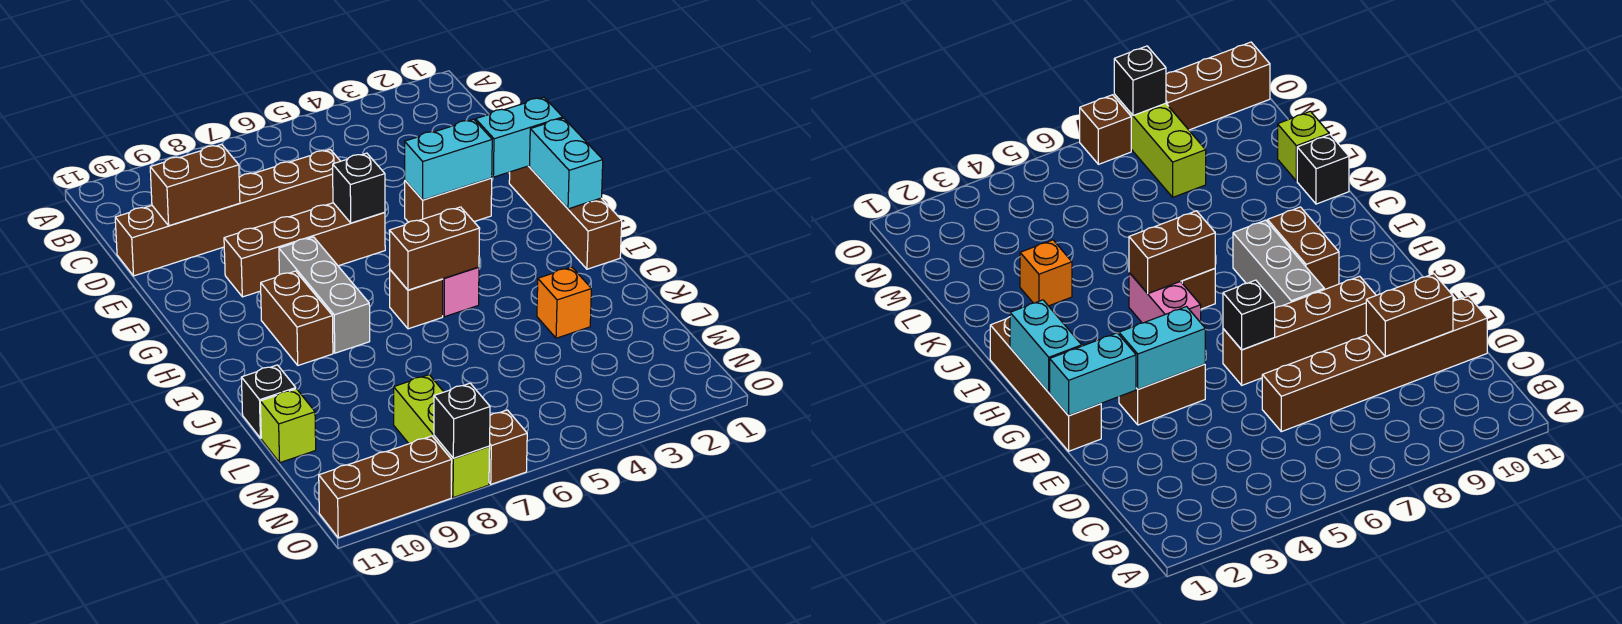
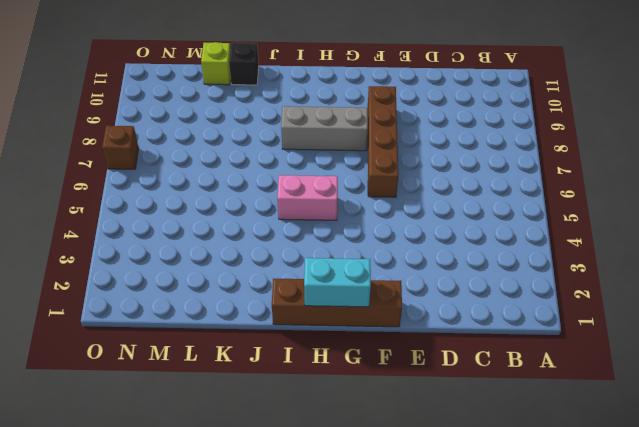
none -> brown brick D6:D11 level 1
none -> brown brick F3:F4 level 1
none -> brown brick H9:I9 level 1

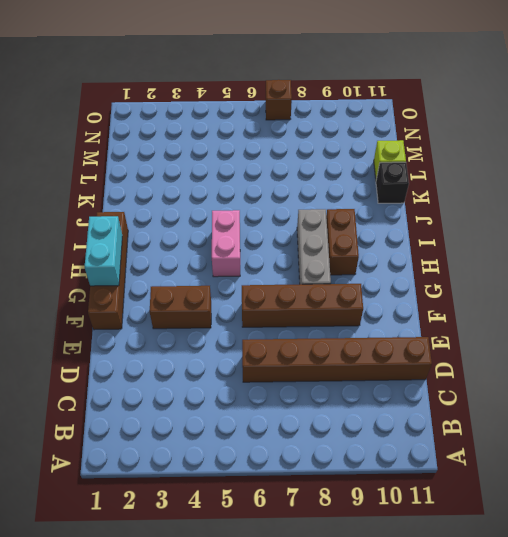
none -> brown brick I6 level 1
none -> orange brick K3 level 1
none -> lime brick M8:O8 level 1

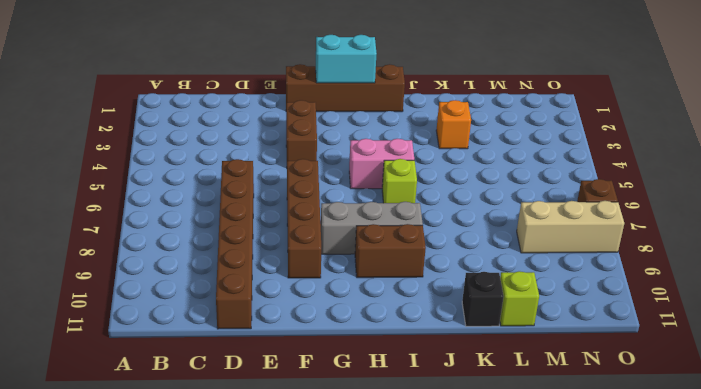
lime brick I6 level 1 -> brown brick I6 level 1
tan brick M8:O8 level 1 -> lime brick M8:O8 level 1
none -> brown brick O9:O11 level 1
none -> brown brick D9:D10 level 2
none -> cyan brick F1:F2 level 2

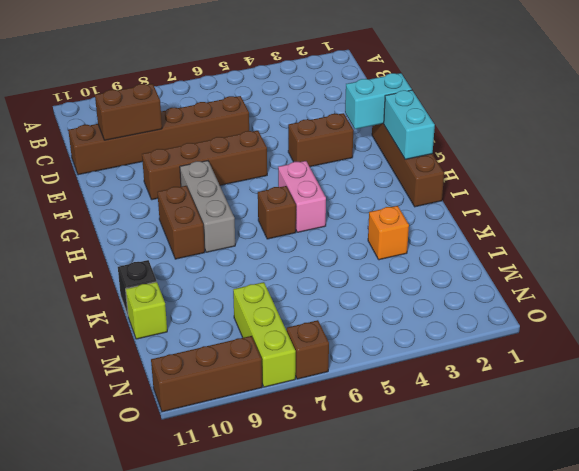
none -> cyan brick F3:F4 level 2
none -> black brick F6 level 2
none -> brown brick I5:I6 level 2

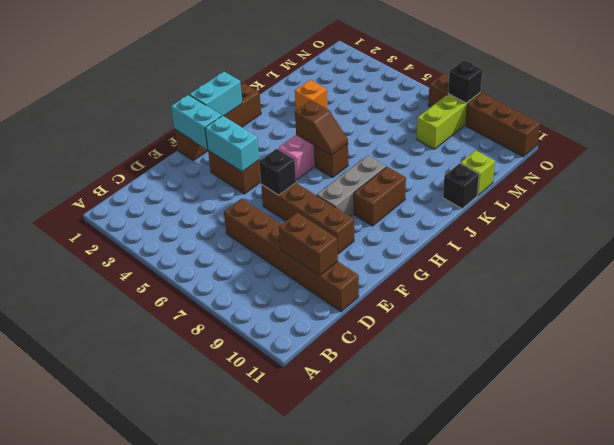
brown slope I5:I6 level 2 top 5 -> brown brick I5:I6 level 2

